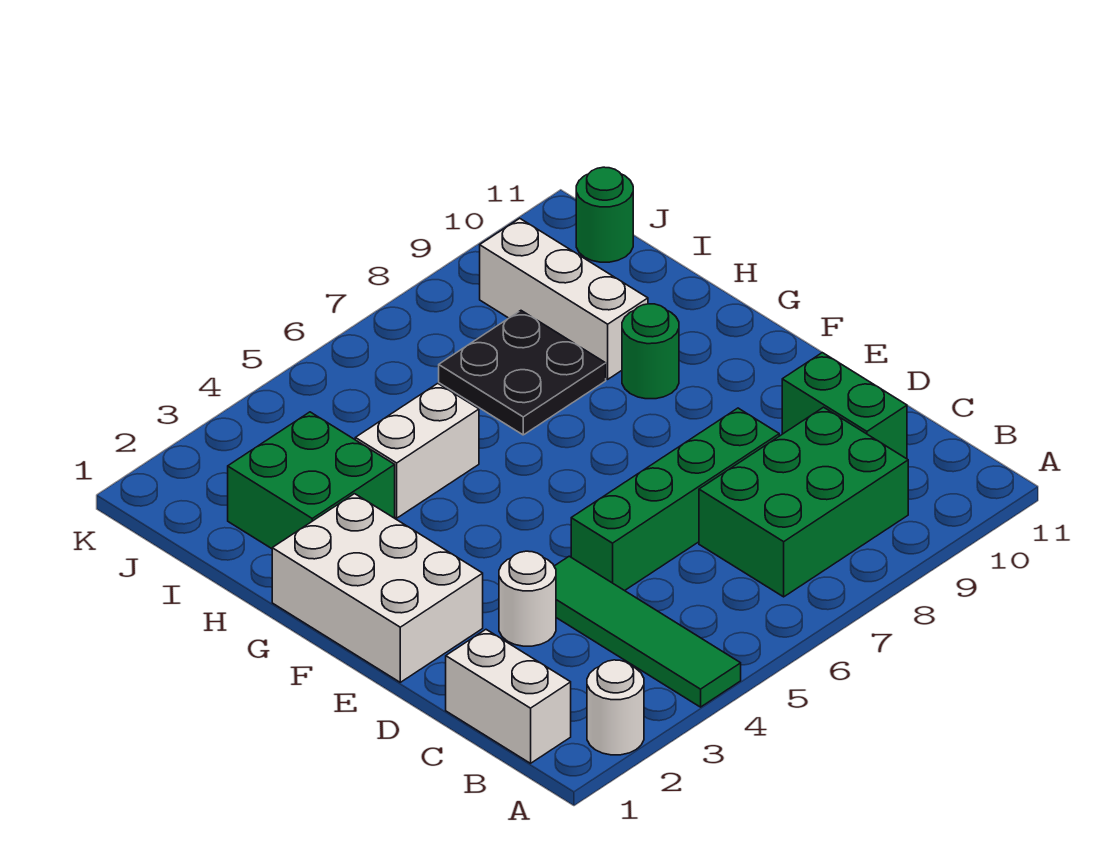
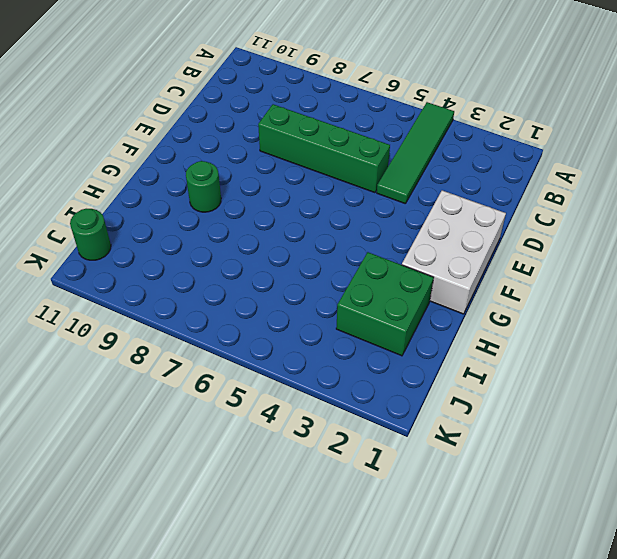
none -> white round brick A2 level 1
none -> white brick B1:C1 level 1
none -> green brick B7:C9 level 1

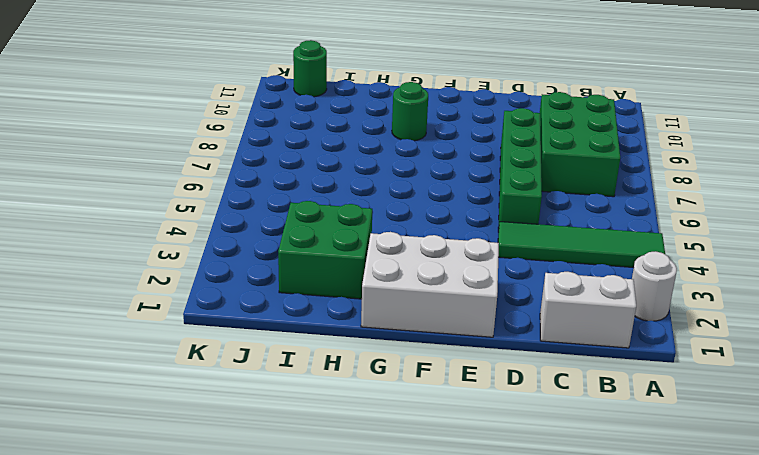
none -> green brick C10:D10 level 1
none -> white round brick D3 level 1
none -> white brick H4:H5 level 1

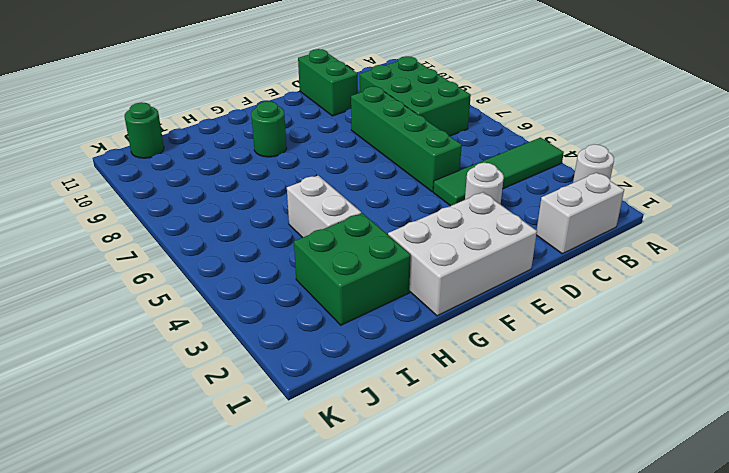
green brick D10:D11 level 1 -> green brick C10:D10 level 1
none -> black plate H7:I8 level 1
none -> white brick H9:J9 level 1

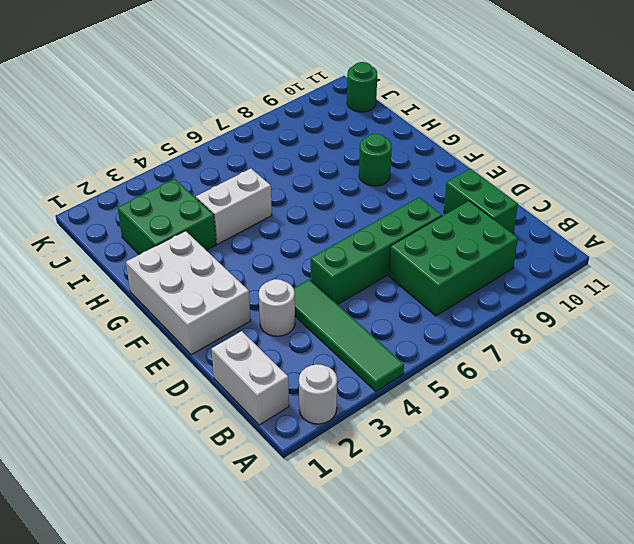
none -> black plate H7:I8 level 1
none -> white brick H9:J9 level 1

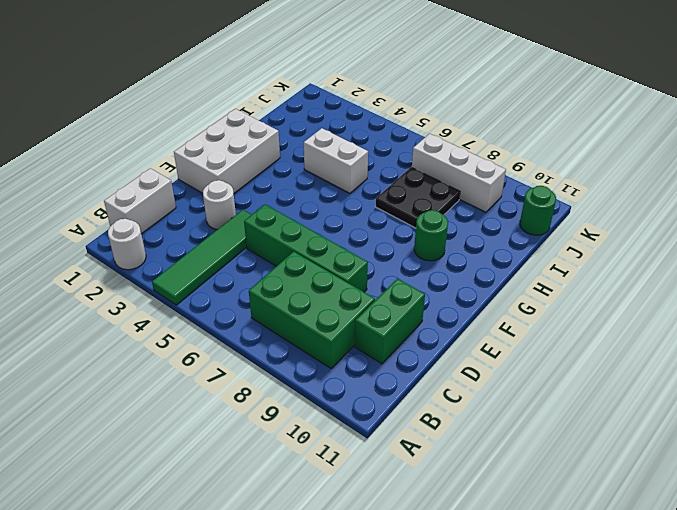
white brick J7:J9 level 1 -> white brick H9:J9 level 1
none -> green brick H2:I3 level 1

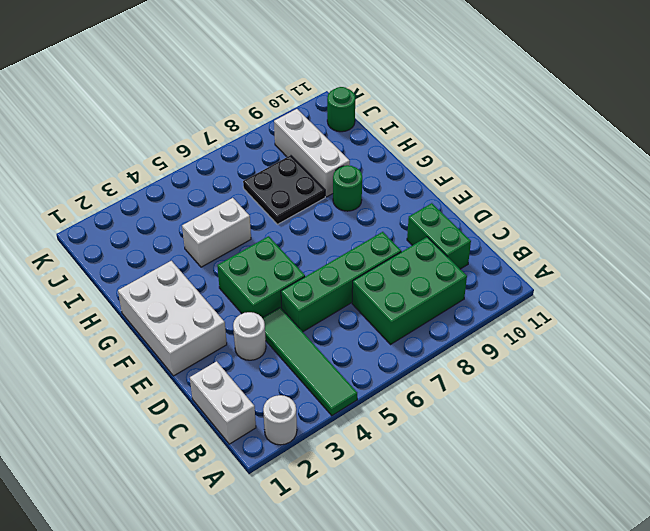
green brick E4:F5 level 1 -> green brick H2:I3 level 1

